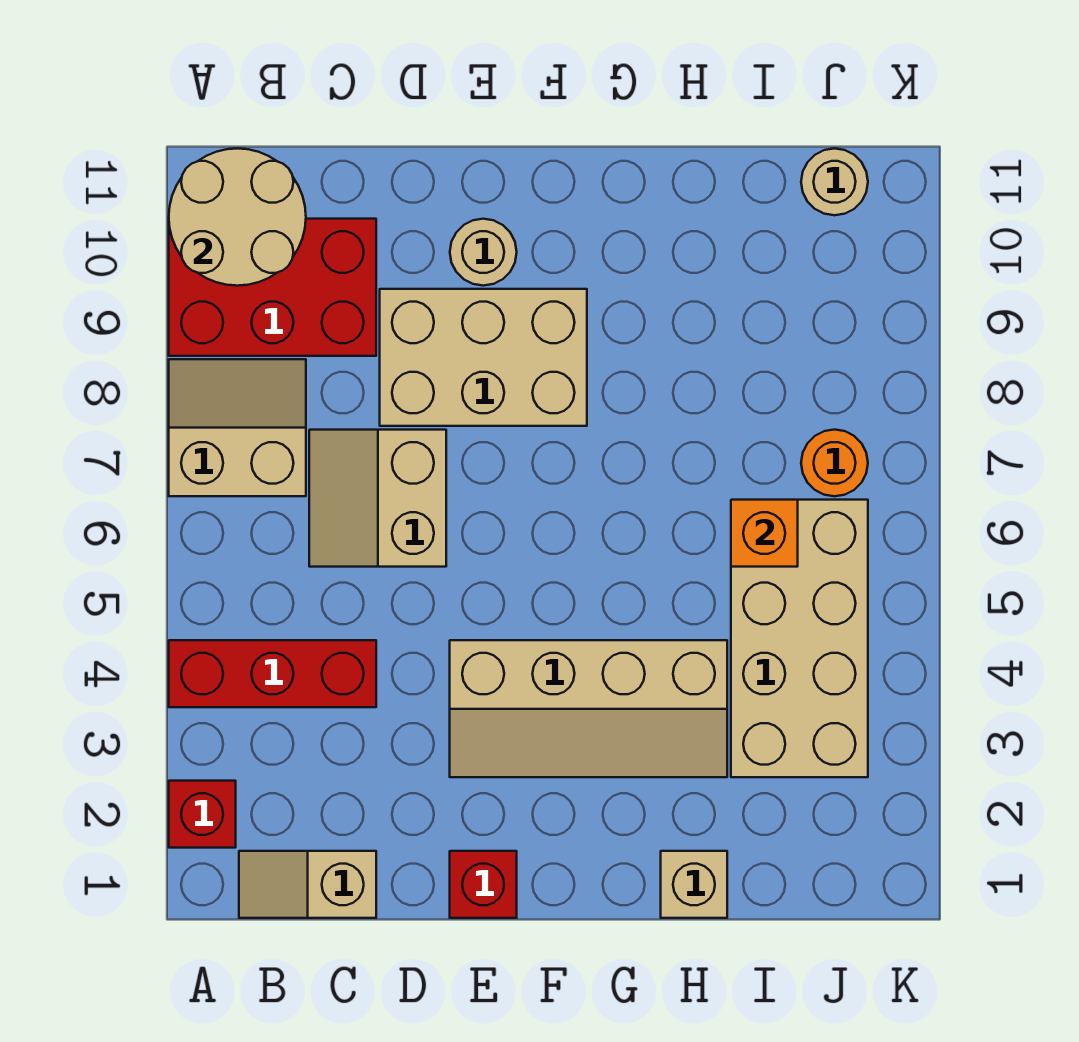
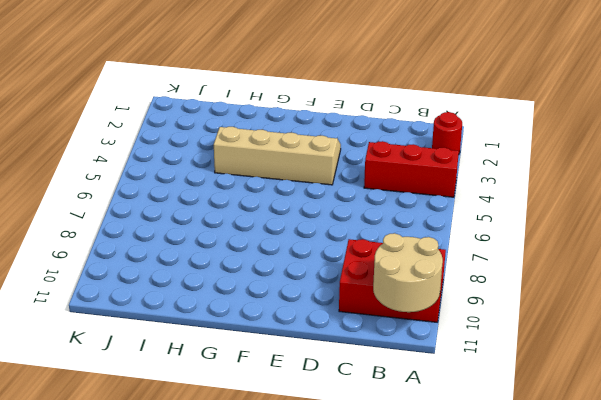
red round brick A2 level 1 -> red brick A2 level 1
none -> tan slope A7:B8 level 1 top 7
none -> tan slope B1:C1 level 1 top C
none -> tan slope C6:D7 level 1 top D

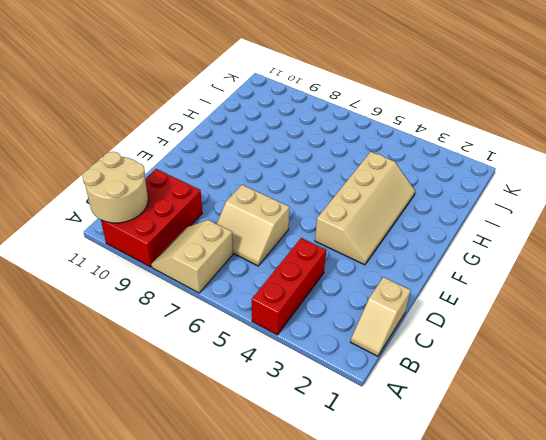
none -> red brick A2 level 1
none -> tan brick D8:F9 level 1
none -> red brick E1 level 1

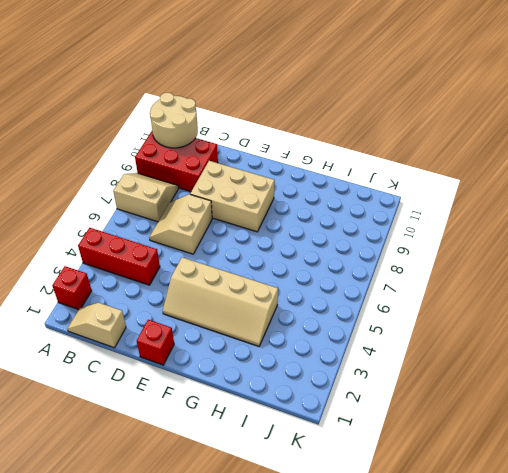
none -> tan round brick E10 level 1
none -> tan brick H1 level 1
none -> tan brick I3:J6 level 1

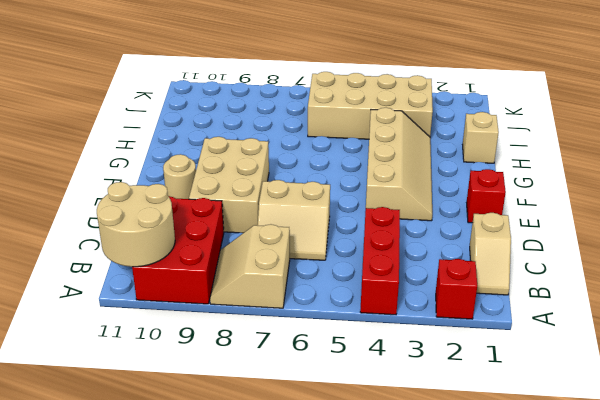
none -> orange round brick J7 level 1
none -> tan round brick J11 level 1
none -> orange brick I6 level 2

